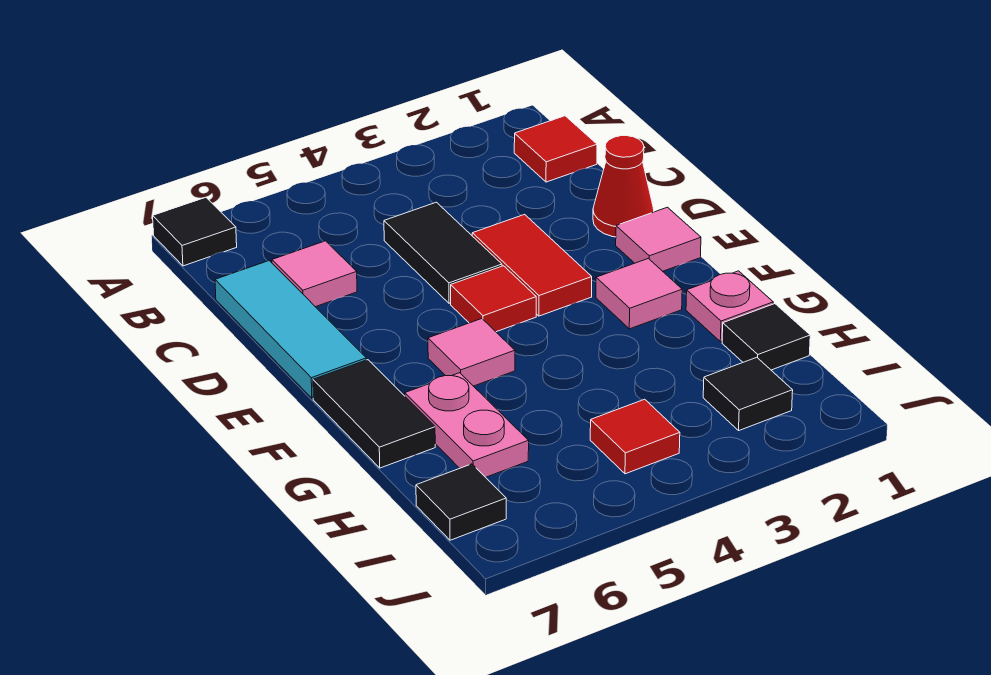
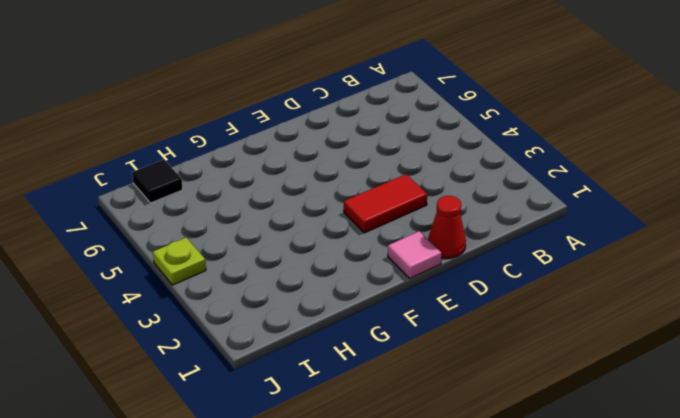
lime plate J4 level 1 -> none
none -> black tile A7 level 1
none -> red tile B1 level 1
none -> black tile C4:D4 level 1

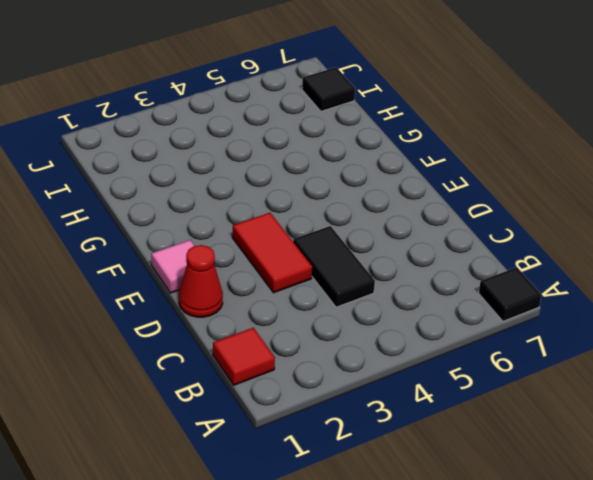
none -> pink tile C6 level 1
none -> cyan tile C7:E7 level 1
none -> red tile E4 level 1

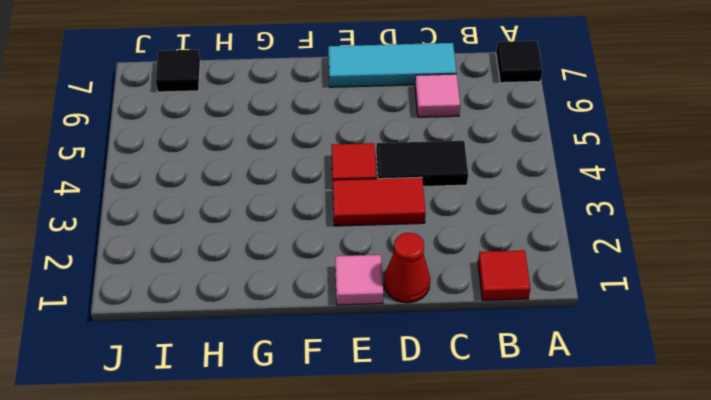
none -> pink tile F2 level 1
none -> pink tile F5 level 1
none -> black tile F7:G7 level 1

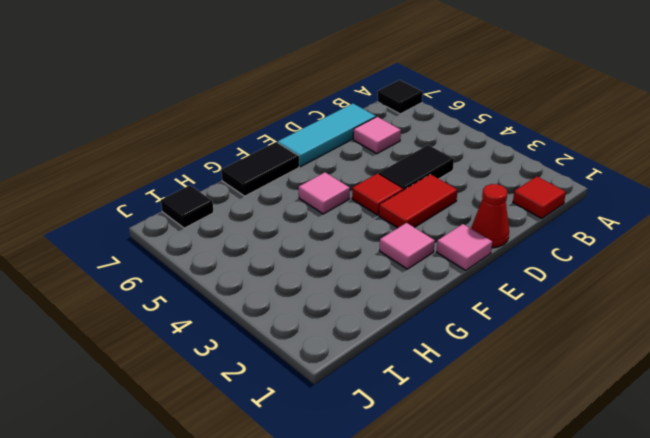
none -> pink plate G1 level 1
none -> pink plate G6:H6 level 1
none -> black tile H1 level 1

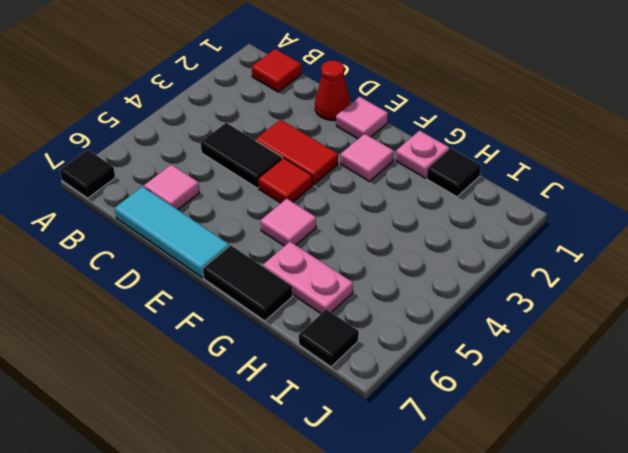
none -> black tile I2 level 1
none -> red tile I4 level 1

